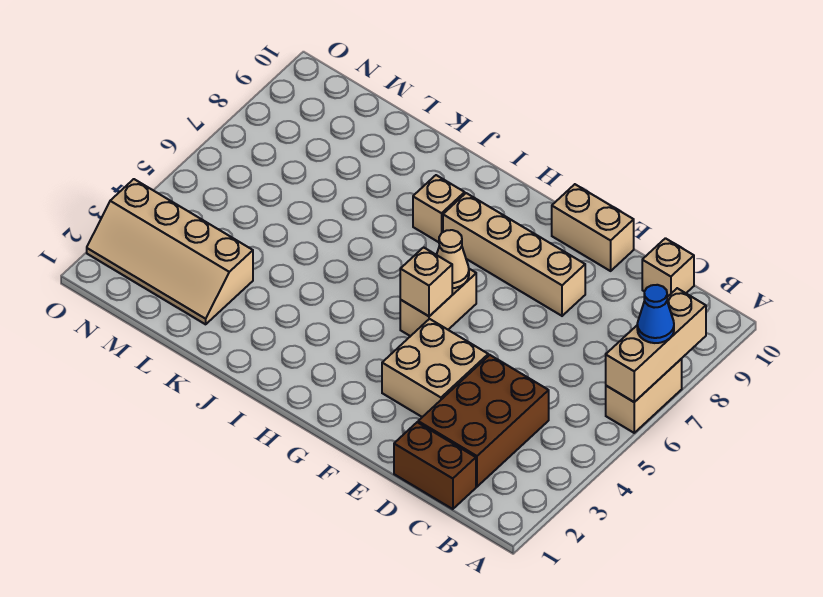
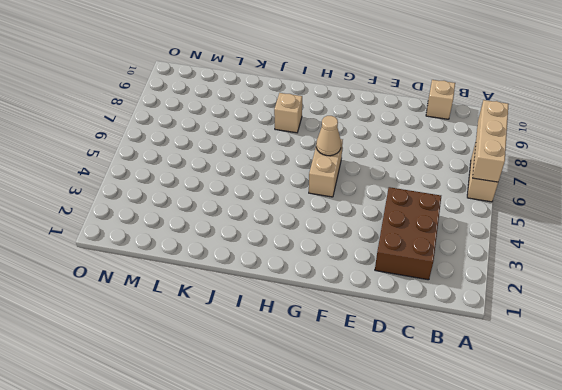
none -> brown brick C1:D1 level 1
none -> tan brick E3:F4 level 1
none -> tan brick E8:H8 level 1

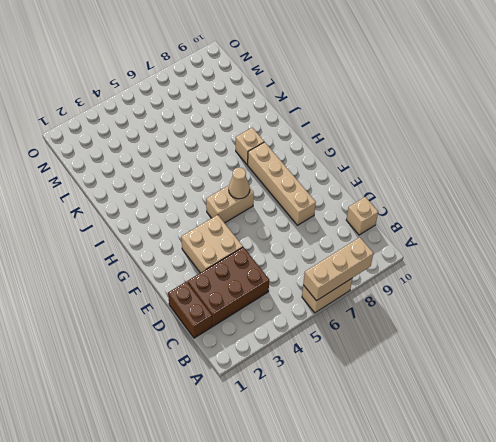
none -> tan brick E10:F10 level 1
none -> tan slope L2:O3 level 1 top 3
none -> tan brick G5 level 2

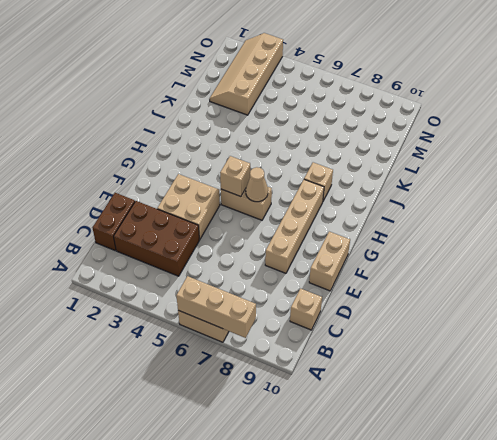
none -> blue cone A7 level 3

